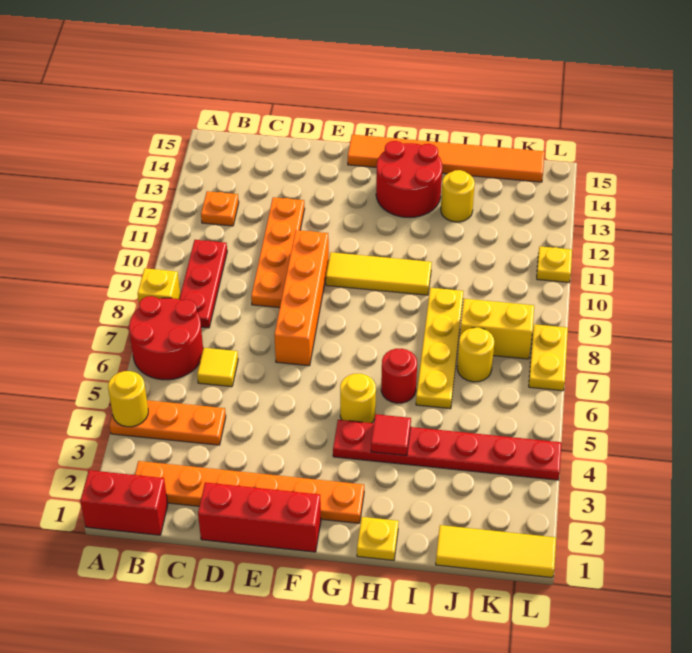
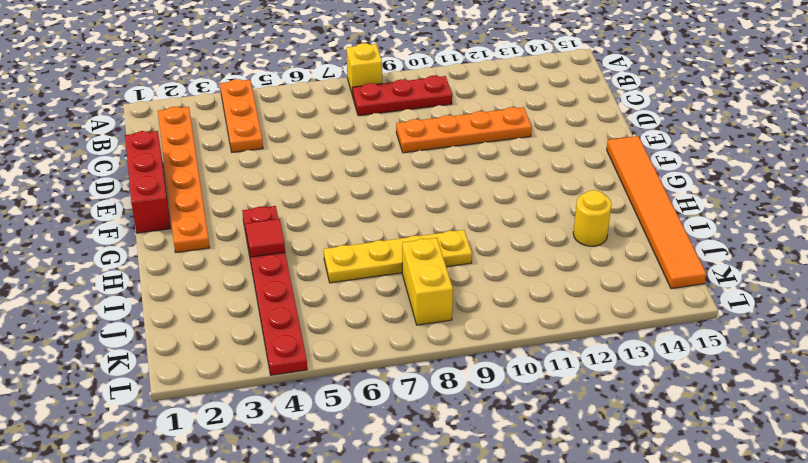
none -> red brick A1:B1 level 1
none -> red round brick A6:B7 level 1
none -> orange plate B12 level 1

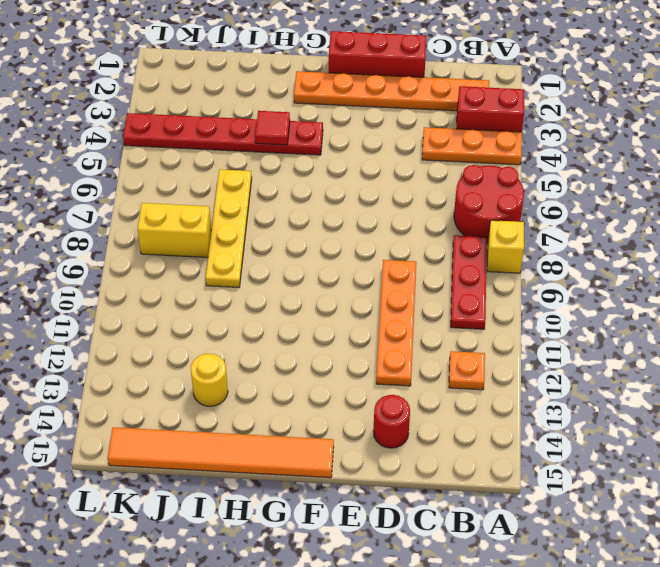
red brick A3:B3 level 1 -> red brick A1:B1 level 1
red round brick D14 level 1 -> red round brick H6 level 1
none -> yellow tile C6 level 1
none -> orange brick E7:E10 level 1
none -> yellow tile F10:H10 level 1

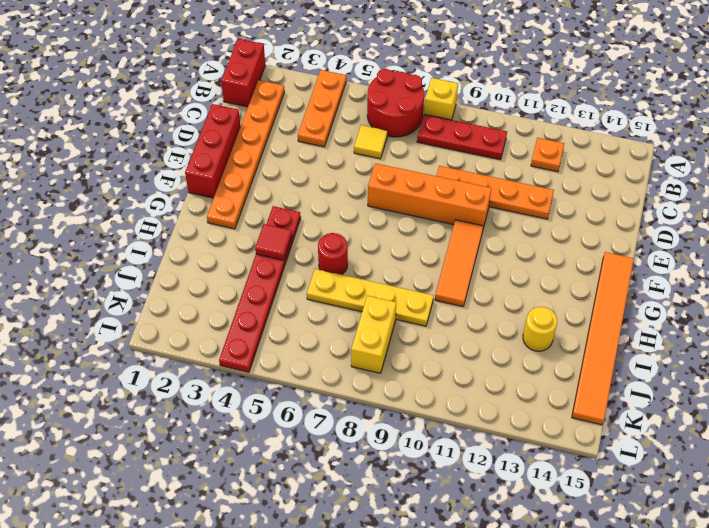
orange tile F10:H10 level 1 -> yellow tile F10:H10 level 1
none -> yellow round brick G5 level 1
none -> red round brick G13:H14 level 1
none -> yellow plate H1 level 1

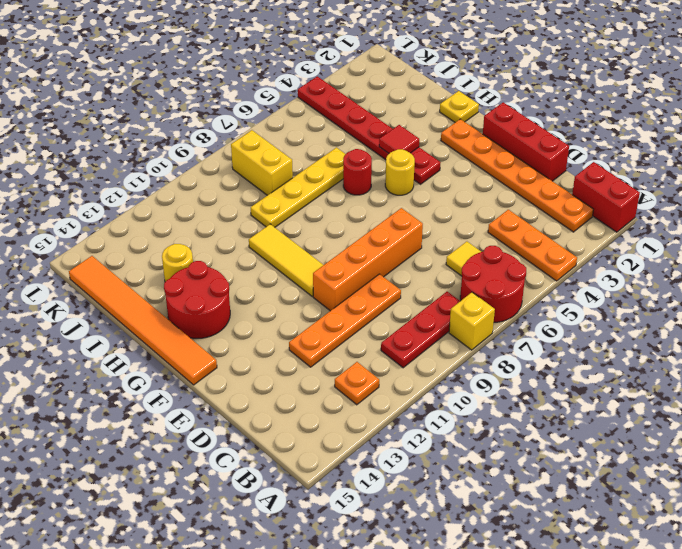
none -> yellow tile J1:L1 level 1
none -> yellow round brick J7 level 1
none -> yellow plate L7:L8 level 1

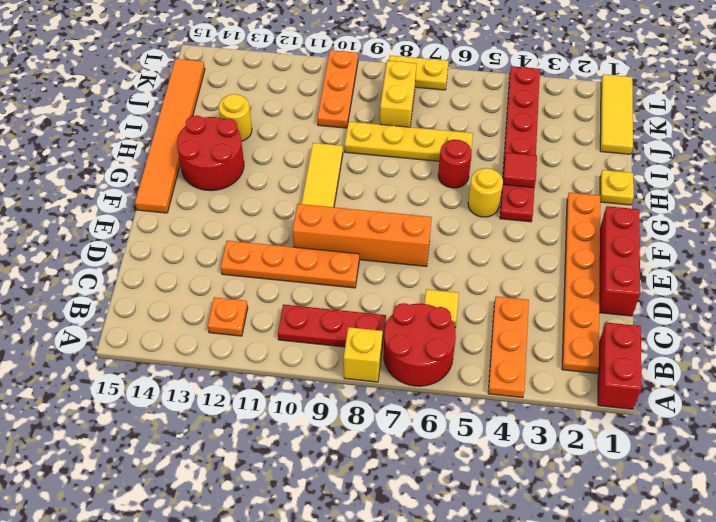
orange plate J10:L10 level 1 -> none
none -> yellow round brick J7 level 1
none -> yellow plate L11 level 1
none -> yellow round brick A4 level 2

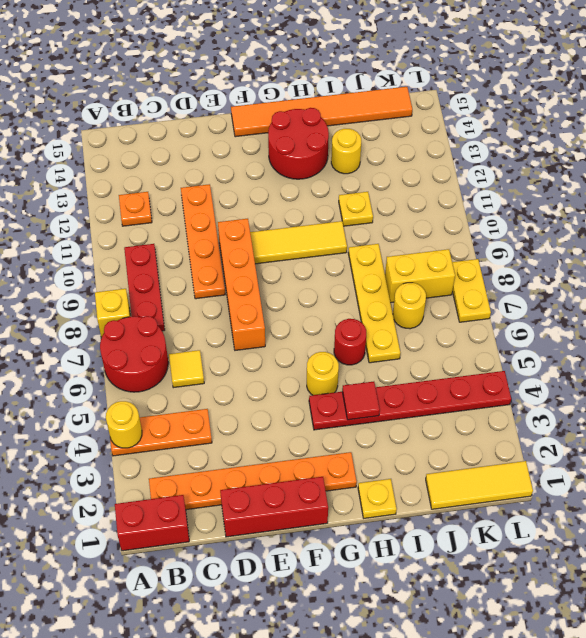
yellow plate I11 level 1 -> yellow plate L11 level 1

